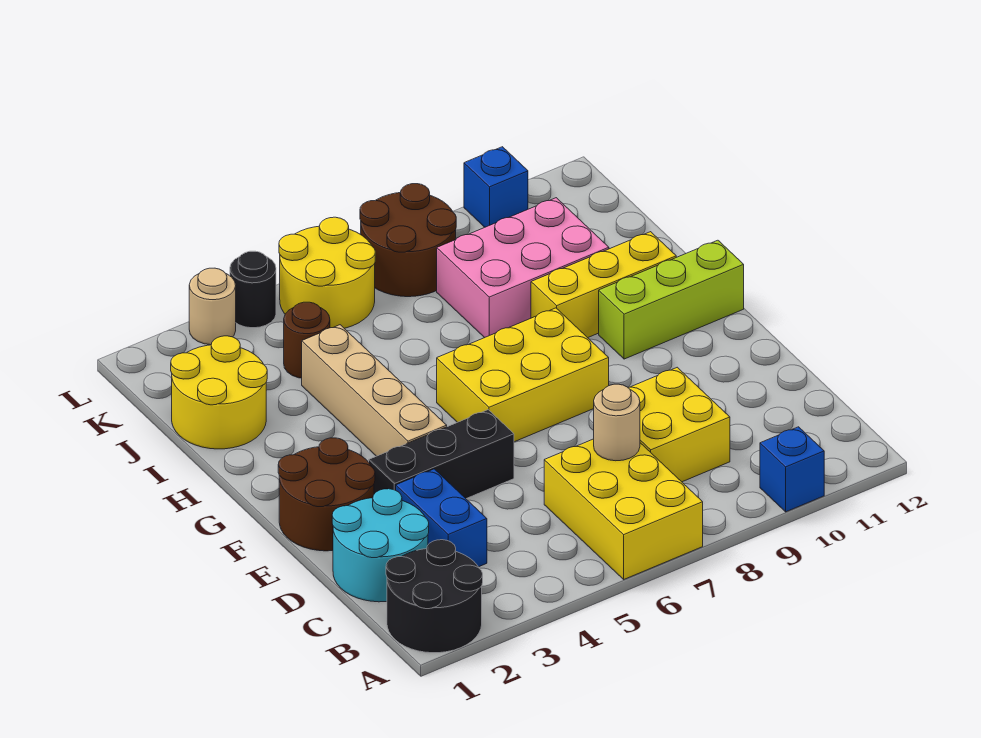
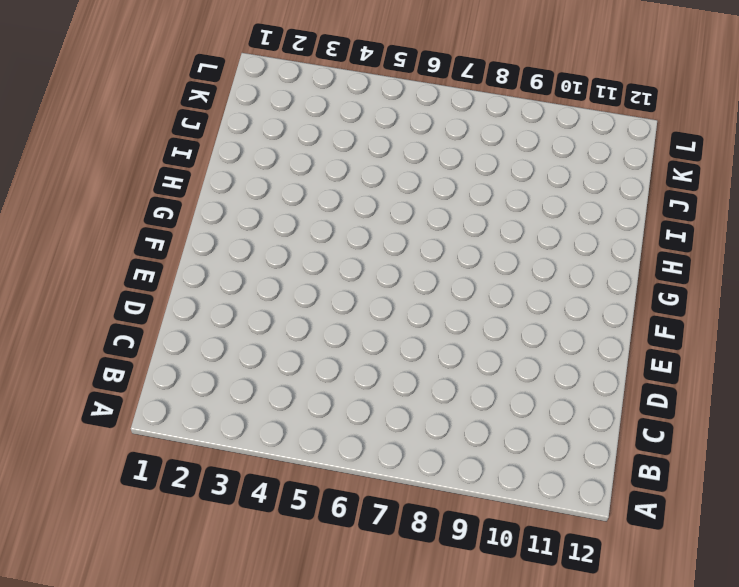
none -> black round brick A1:B2 level 1
none -> yellow brick A6:C7 level 1
none -> blue brick A10 level 1

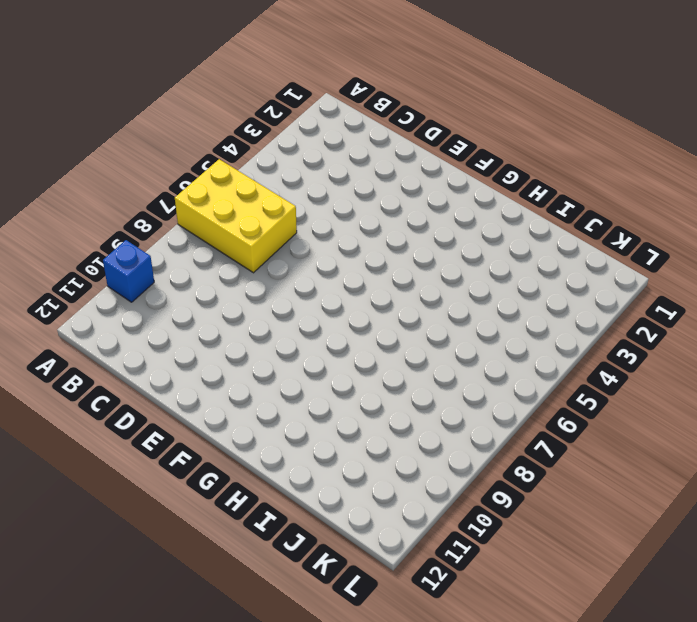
none -> black round brick A1:B2 level 1
none -> cyan round brick C1:D2 level 1
none -> blue brick C3:D3 level 1

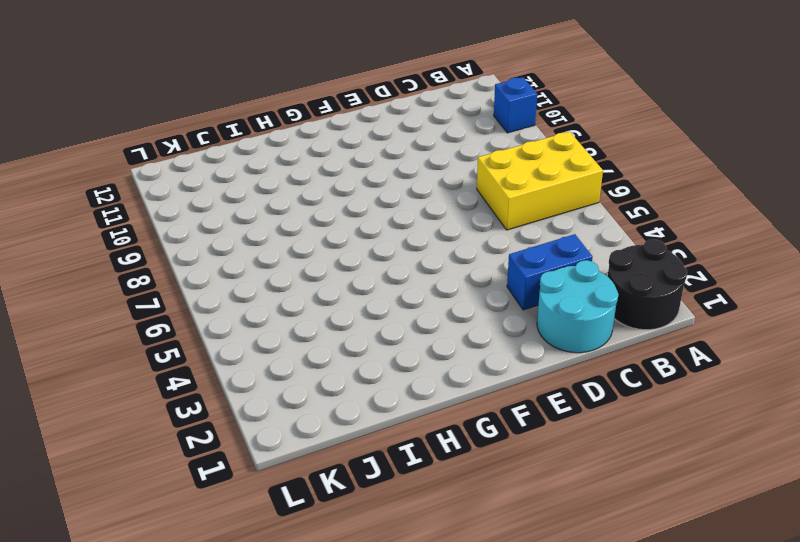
none -> yellow brick C8:D9 level 1
none -> brown round brick E1:F2 level 1
none -> black brick E3:E5 level 1

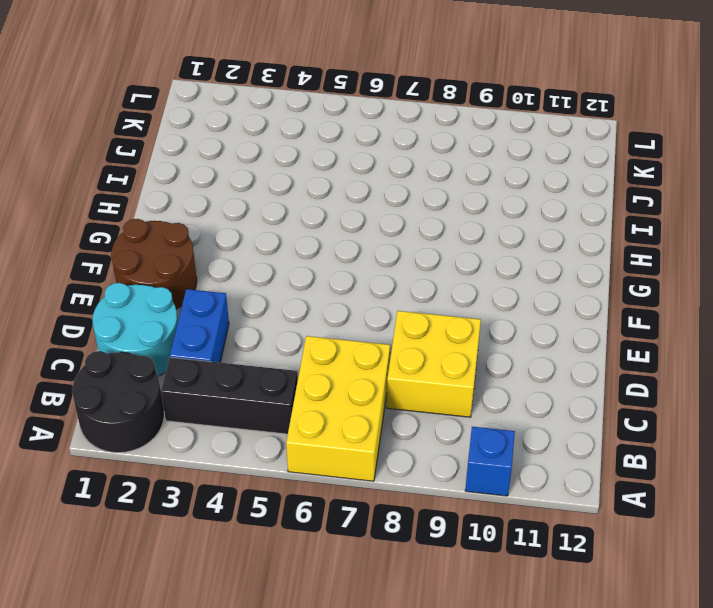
black brick B3:B5 level 1 -> black brick E3:E5 level 1
none -> tan brick F4:I4 level 1
none -> yellow brick F6:G8 level 1
none -> lime brick G10:G12 level 1

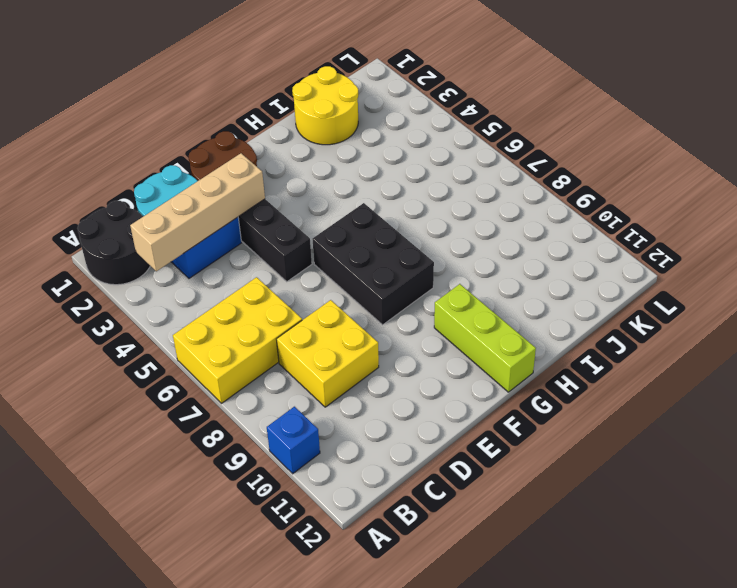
tan brick B3:E3 level 2 -> tan brick F4:I4 level 1
black brick F6:G8 level 1 -> yellow brick F6:G8 level 1
none -> yellow brick H9:H11 level 1
none -> pink brick I8:J10 level 1
none -> brown round brick J4 level 1

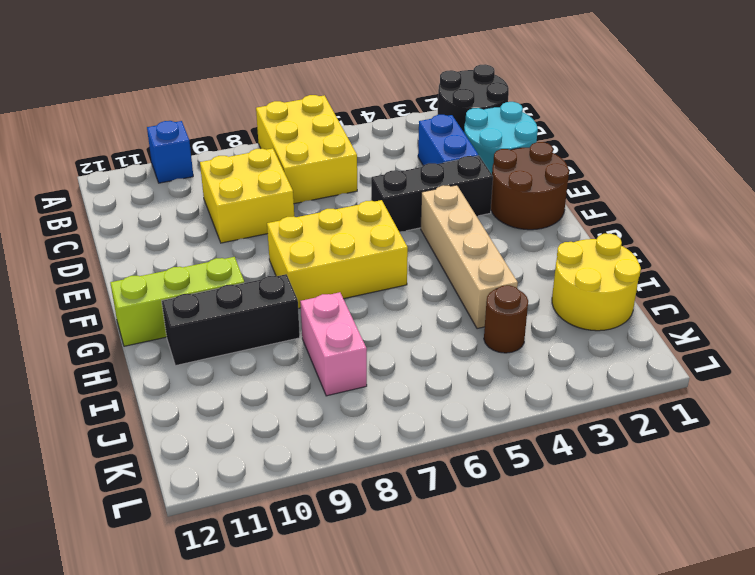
black brick H9:H11 level 1 -> yellow brick H9:H11 level 1
pink brick I8:J8 level 1 -> pink brick I8:J10 level 1
none -> yellow round brick K5:L6 level 1
none -> brown round brick K7:L8 level 1
none -> tan round brick L3 level 1

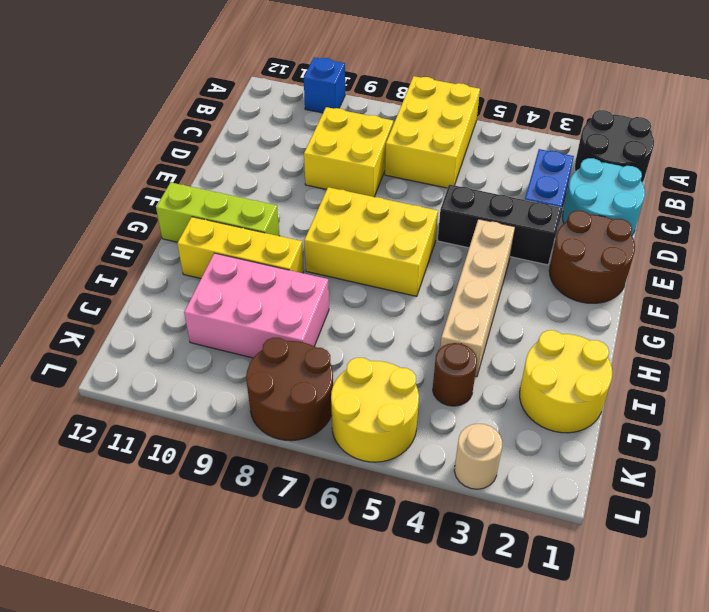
none -> black round brick L4 level 1
none -> blue brick L10 level 1
none -> tan round brick C7 level 2

